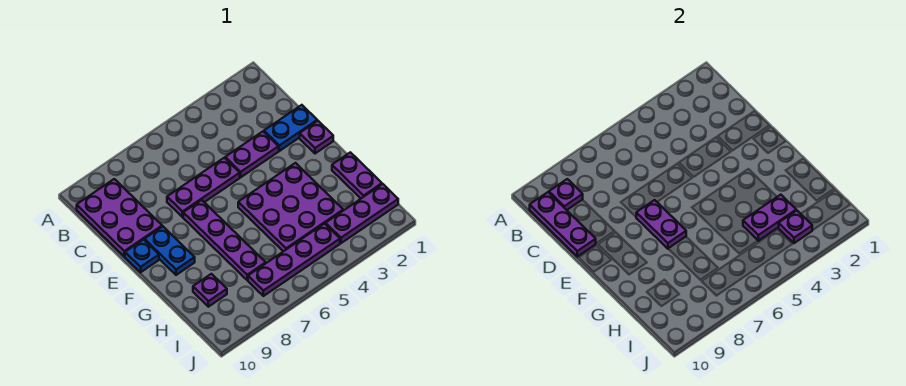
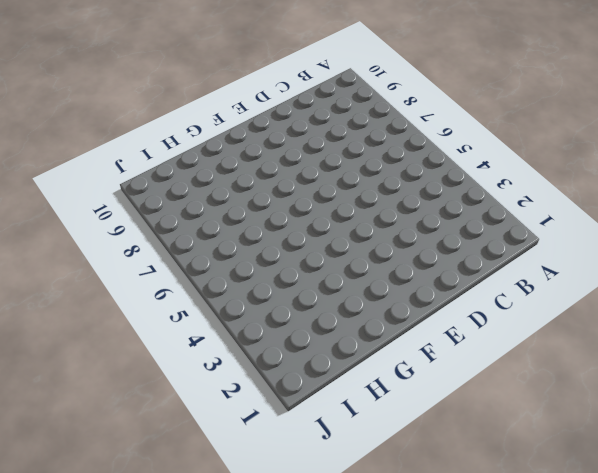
none -> purple plate B9:D10 level 1
none -> blue plate D1:D2 level 1
none -> purple plate D3:D4 level 1

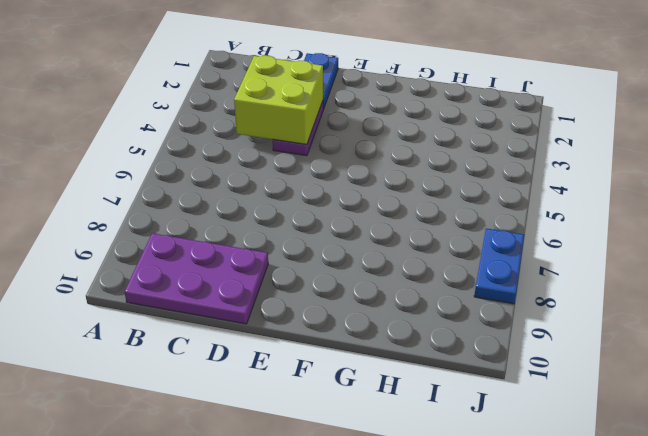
lime brick C3:D4 level 2 -> none
blue plate J7:J8 level 1 -> blue plate E9:F9 level 1
none -> purple plate D5:D7 level 1
none -> purple plate E1 level 1
none -> purple plate E7:H7 level 1

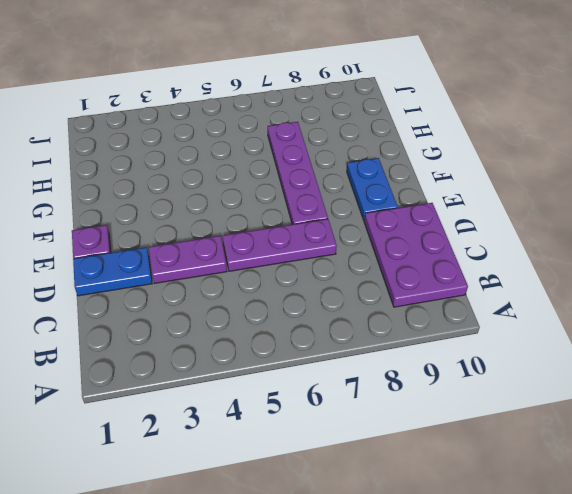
none -> blue plate E10 level 1
none -> purple plate F3:H5 level 1
none -> purple plate G1:H1 level 1

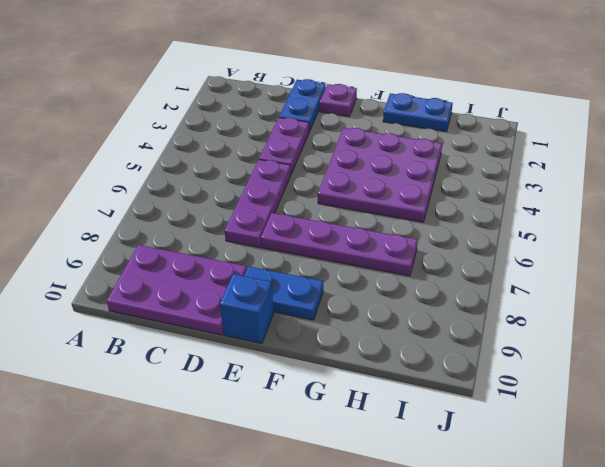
blue brick E10 level 1 -> blue plate E10 level 1
blue plate G1:H1 level 1 -> purple plate G1:H1 level 1
none -> purple plate H9 level 1
none -> purple plate I1:I3 level 1
none -> purple plate I4:I7 level 1

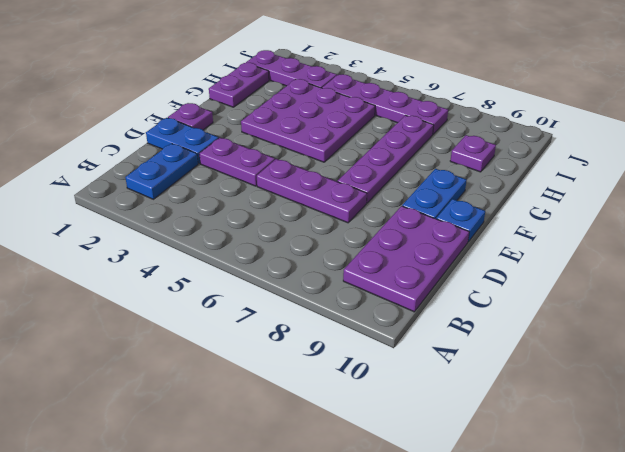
blue plate B2:C2 level 1 -> none
none -> purple plate B9 level 2
none -> purple plate B10:D10 level 2
none -> purple plate E7:F7 level 2

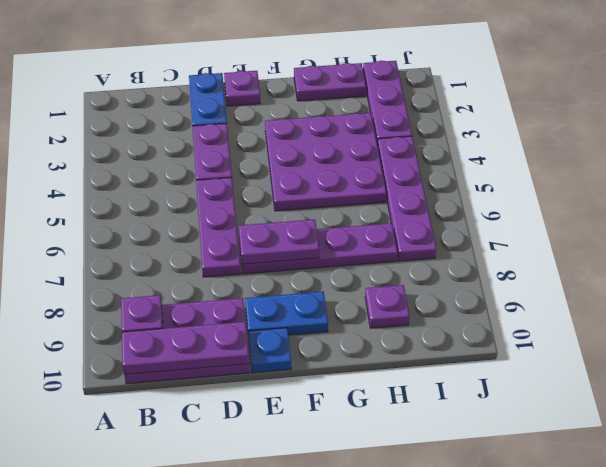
none -> purple plate H3:H4 level 2
none -> purple plate I3 level 2

